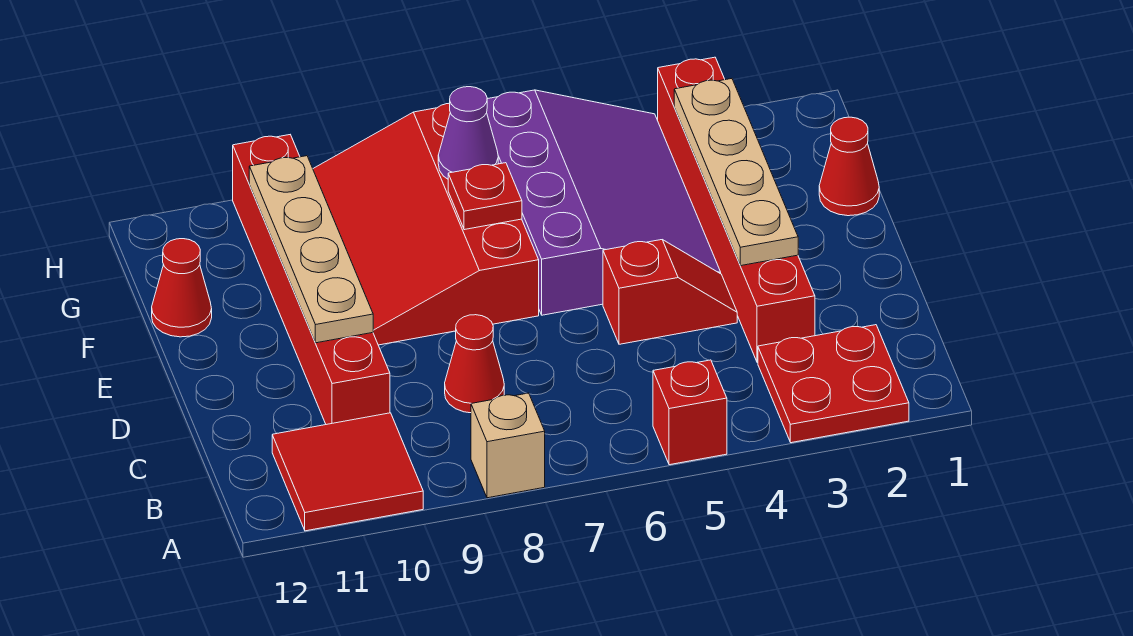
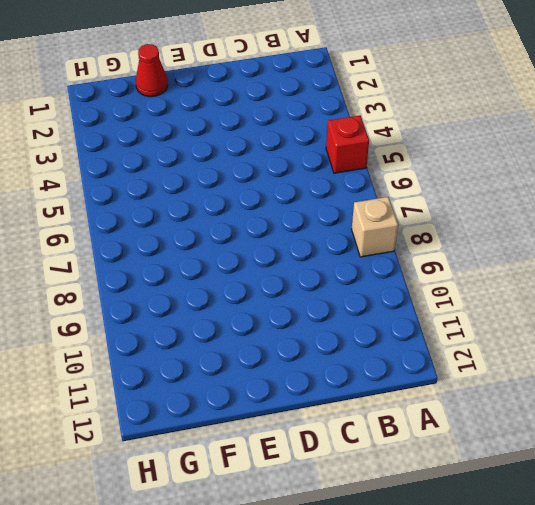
none -> red plate A2:B3 level 1
none -> red tile A10:B11 level 1
none -> red brick C3:H3 level 1

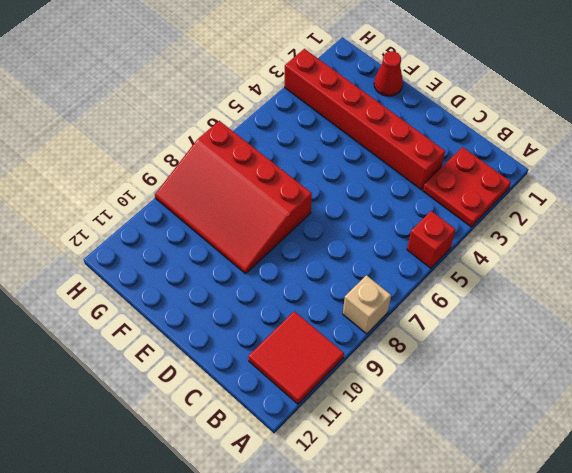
none -> red cone C8 level 1
none -> red brick C10:H10 level 1
none -> red slope D4:D5 level 1 top 5

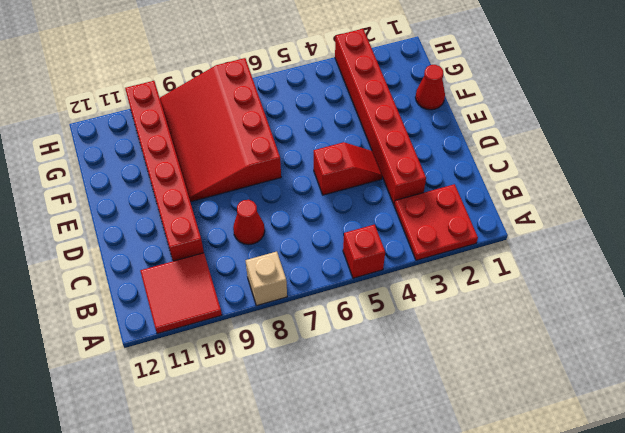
none -> purple slope E4:H6 level 1 top 6
none -> red cone F12 level 1
none -> tan plate D3:G3 level 2

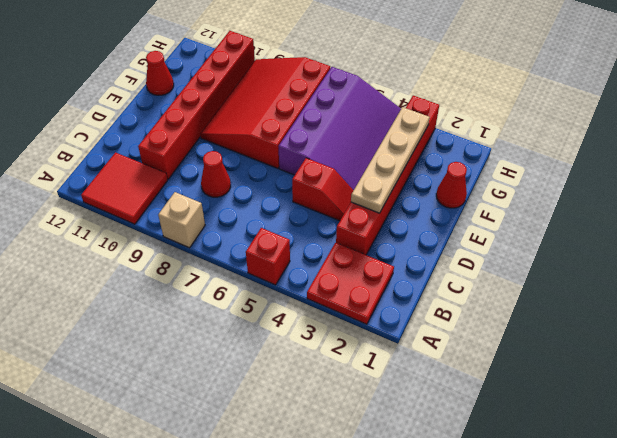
none -> tan plate D10:G10 level 2
none -> red plate F7 level 2
none -> purple cone G7 level 2

